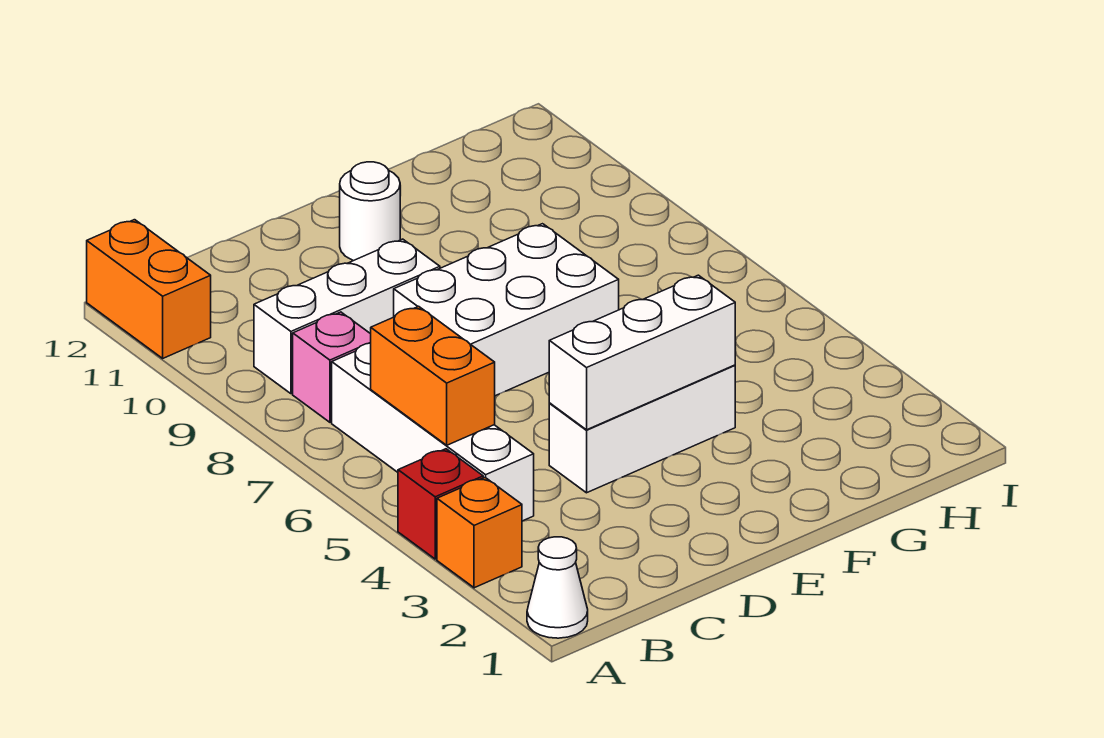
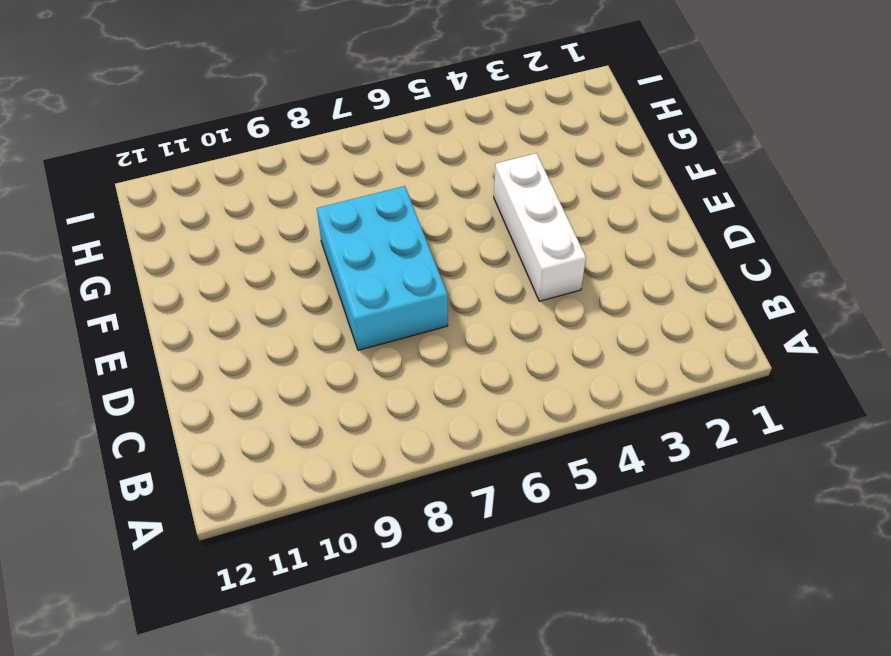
cyan brick D7:F8 level 1 -> white brick D7:F8 level 1
none -> white cone A1 level 1
none -> orange brick A3 level 1
none -> red brick A4 level 1

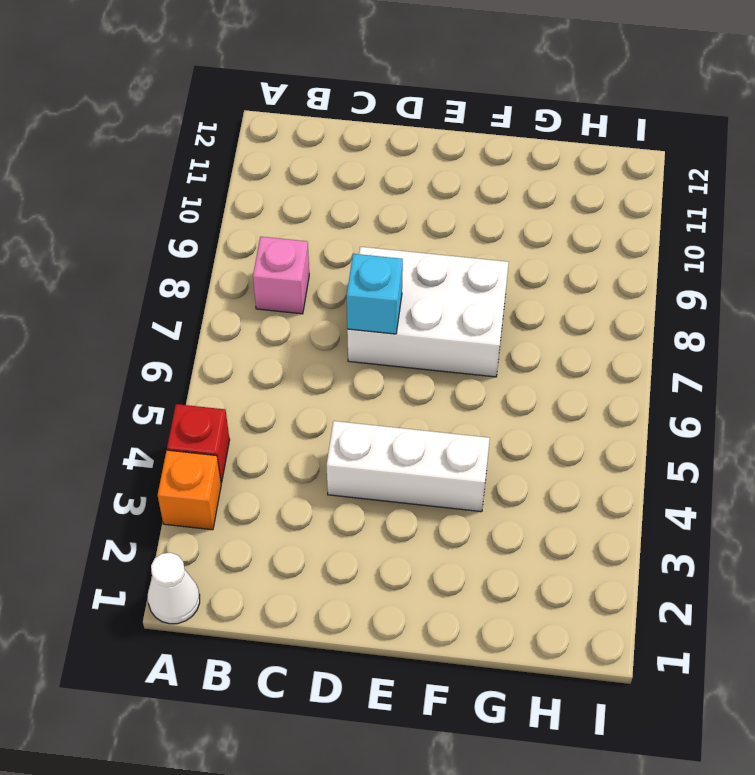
cyan brick D7 level 2 -> none
none -> orange brick A11:A12 level 1
none -> white brick B4:B7 level 1
none -> white brick B9:D9 level 1

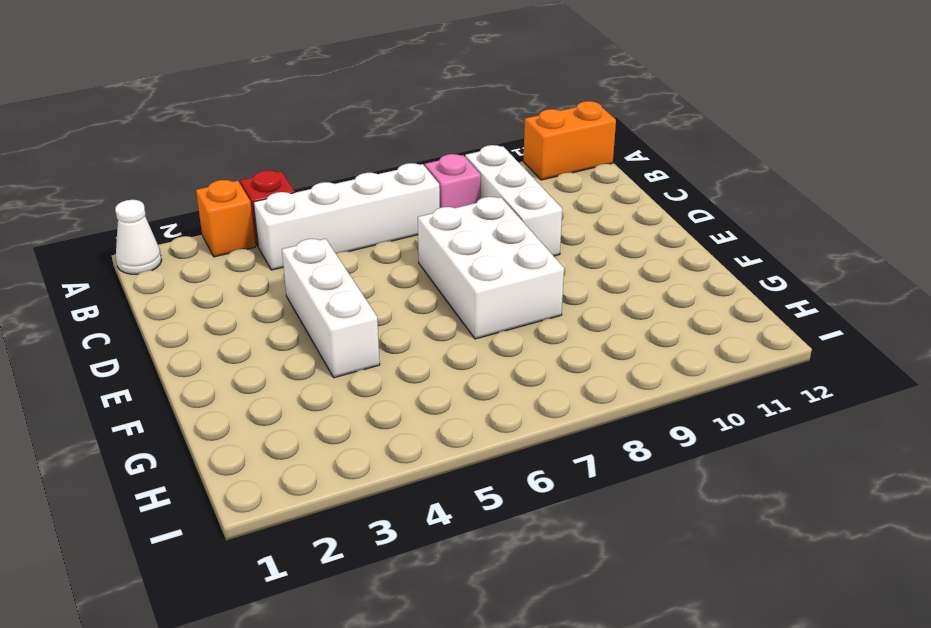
none -> white round brick E11 level 1
none -> orange brick B5:B6 level 2
none -> white brick D4:F4 level 2

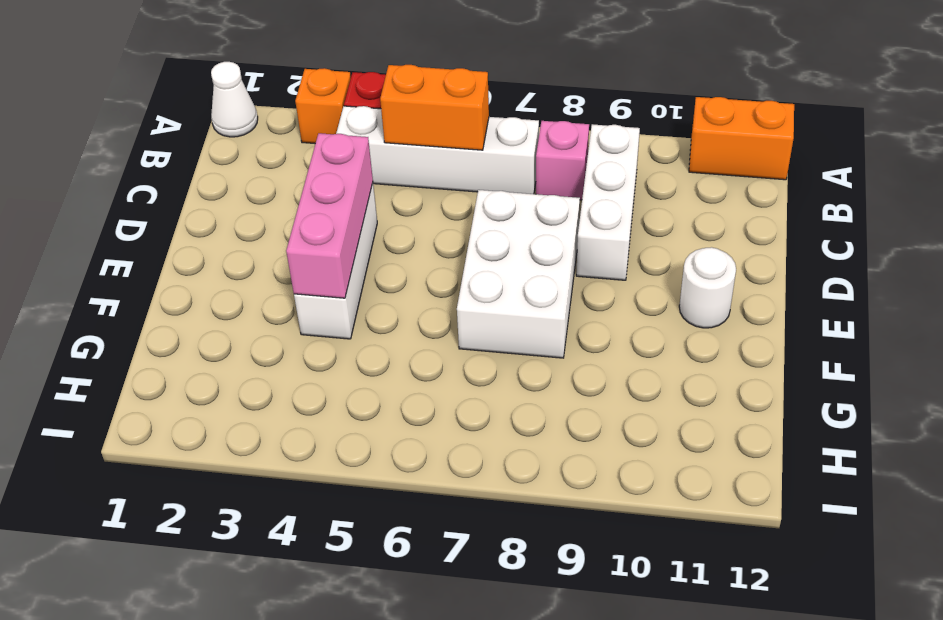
pink brick D4:F4 level 2 -> white brick D4:F4 level 2

